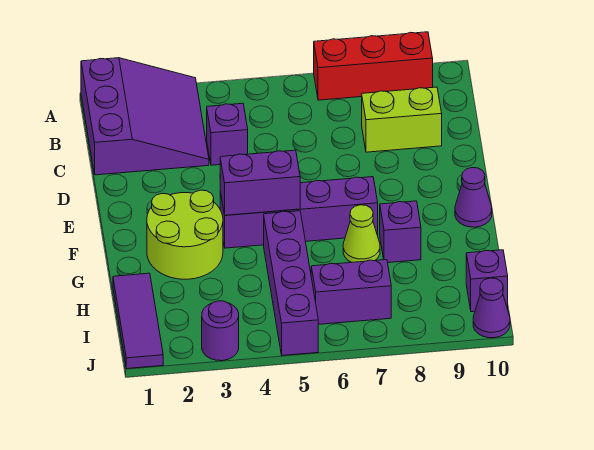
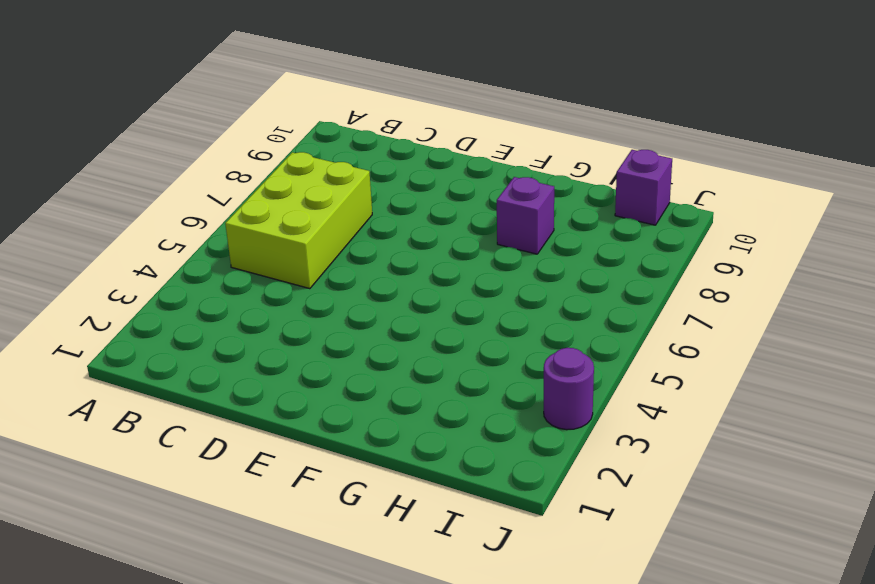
lime brick B5:C7 level 1 -> none
none -> purple slope A1:C3 level 1 top 1
none -> red brick A7:A9 level 1
none -> purple brick C4 level 1

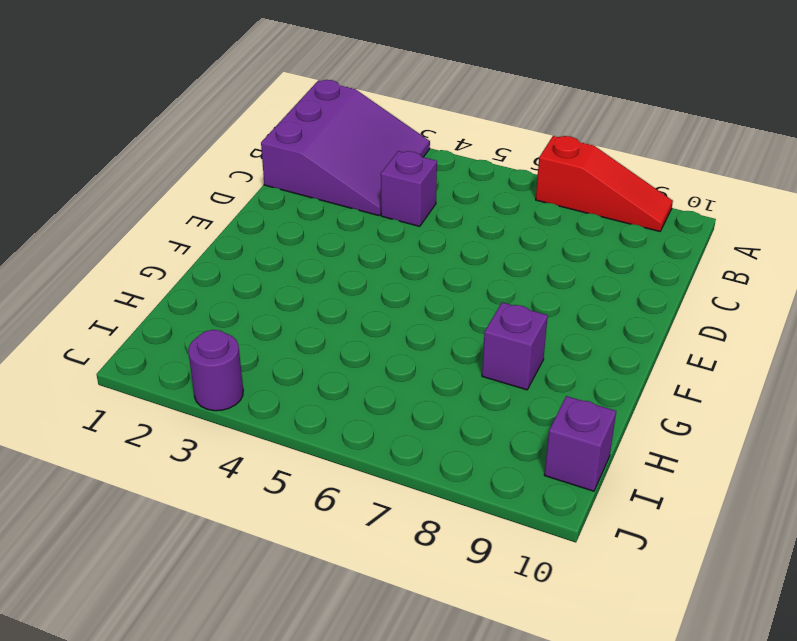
red slope A7:A9 level 1 top 7 -> red brick A7:A9 level 1
none -> lime brick C8:C9 level 1
none -> lime round brick F2:G3 level 1
none -> purple brick F4:F7 level 1

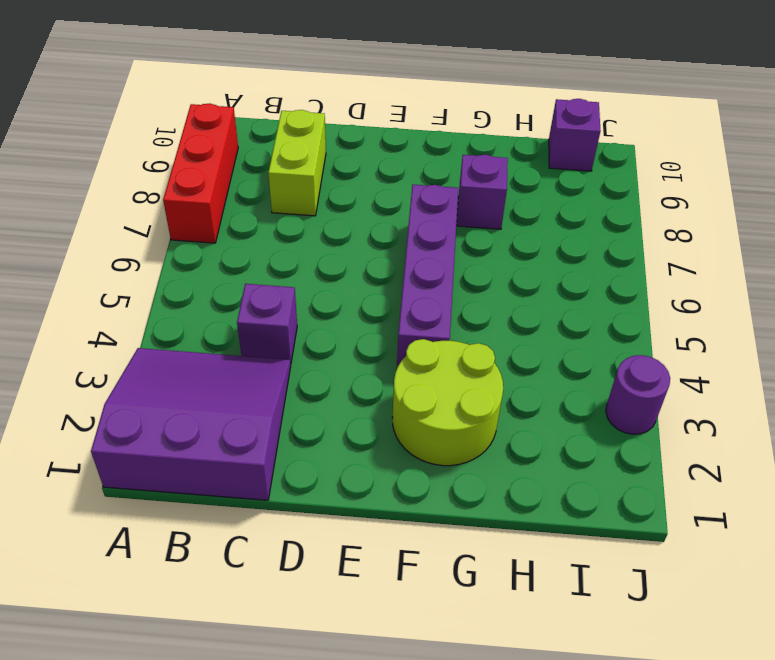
none -> purple cone F10 level 1
none -> purple brick G5:J5 level 1
none -> lime cone G7 level 1

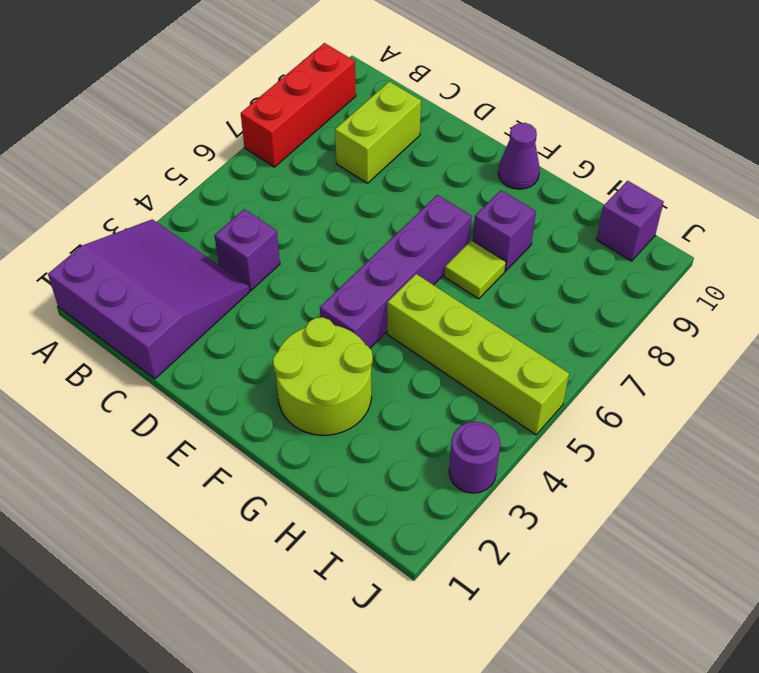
lime brick G5:J5 level 1 -> purple brick G5:J5 level 1
lime tile G7 level 1 -> lime cone G7 level 1
none -> purple tile H1:J1 level 1
none -> purple brick I6:I7 level 1
none -> purple cone J10 level 1

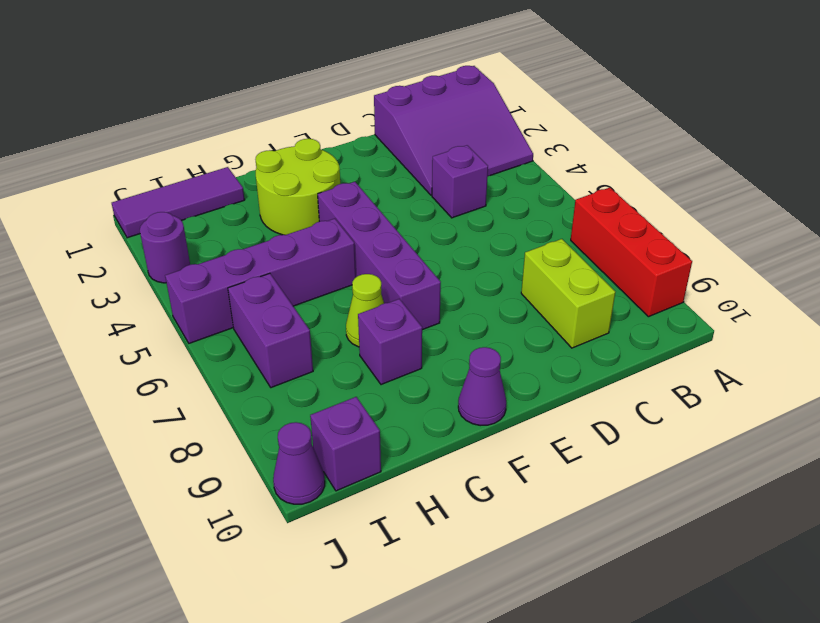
none -> purple brick F4:F5 level 2

